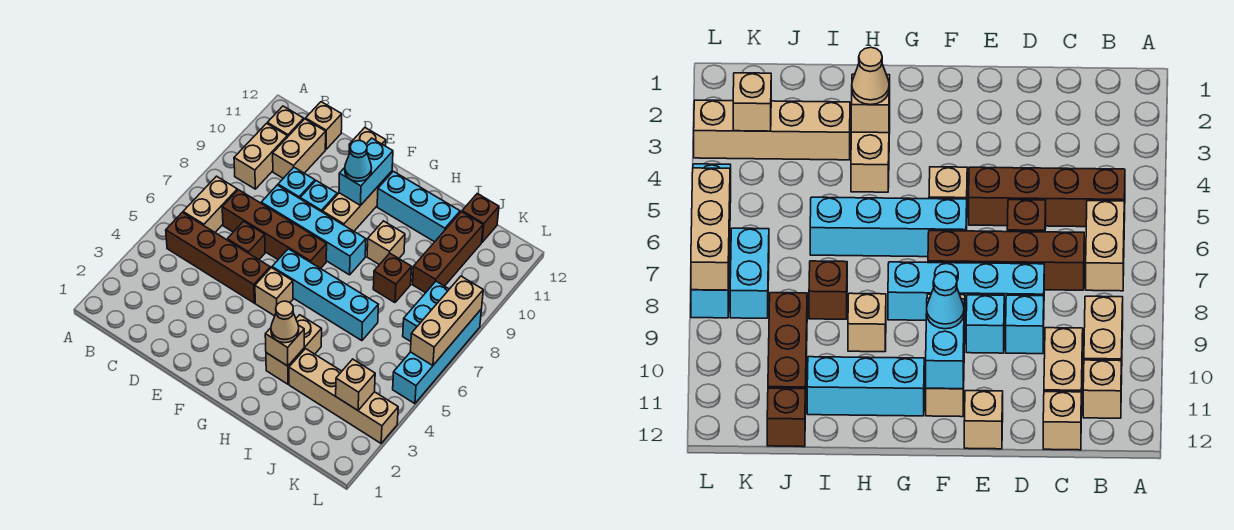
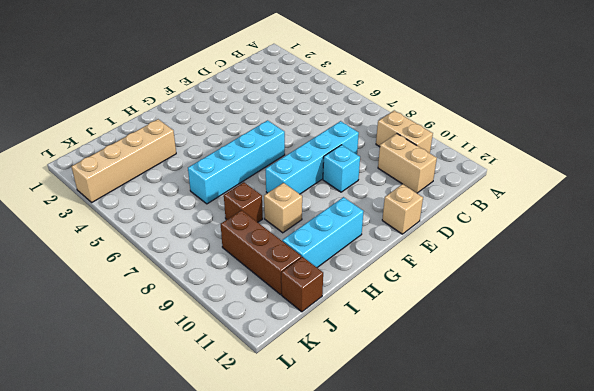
none -> brown brick B5:E5 level 1
none -> tan brick B6:B7 level 1
none -> tan brick B11 level 1
none -> brown brick C7:F7 level 1

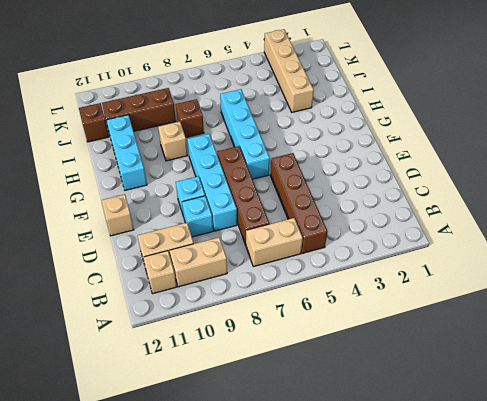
none -> tan brick C12 level 1
none -> brown brick D6 level 1
none -> tan brick F5 level 1
none -> tan brick F9:F11 level 1

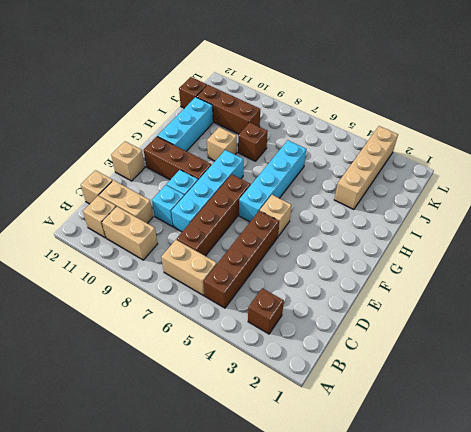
brown brick B3 level 1 -> brown brick D6 level 1
brown brick F9:F11 level 1 -> tan brick F9:F11 level 1
none -> tan brick H3:H4 level 1
none -> cyan brick K7:K8 level 1
none -> cyan brick L5:L8 level 1
none -> cyan brick F10:F11 level 2

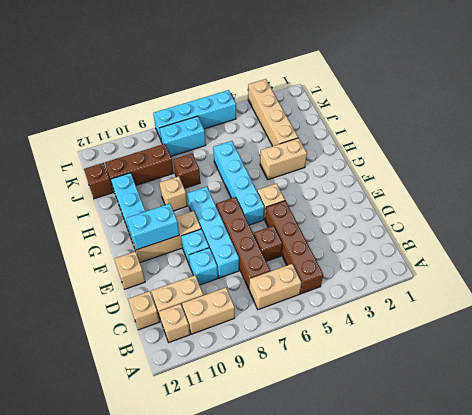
none -> tan brick H3 level 2
none -> tan brick K3 level 2
none -> tan brick L6:L8 level 2
none -> cyan cone F10 level 3

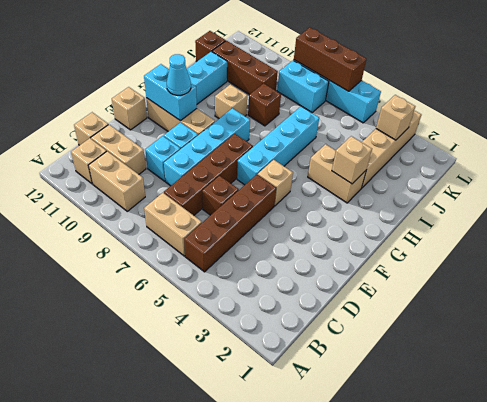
brown brick L6:L8 level 2 -> tan brick L6:L8 level 2
none -> tan cone H3 level 3

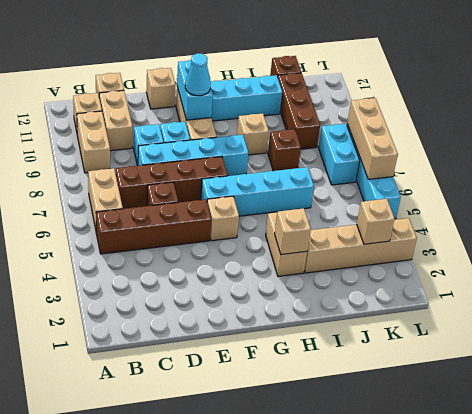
none -> tan cone H3 level 3

